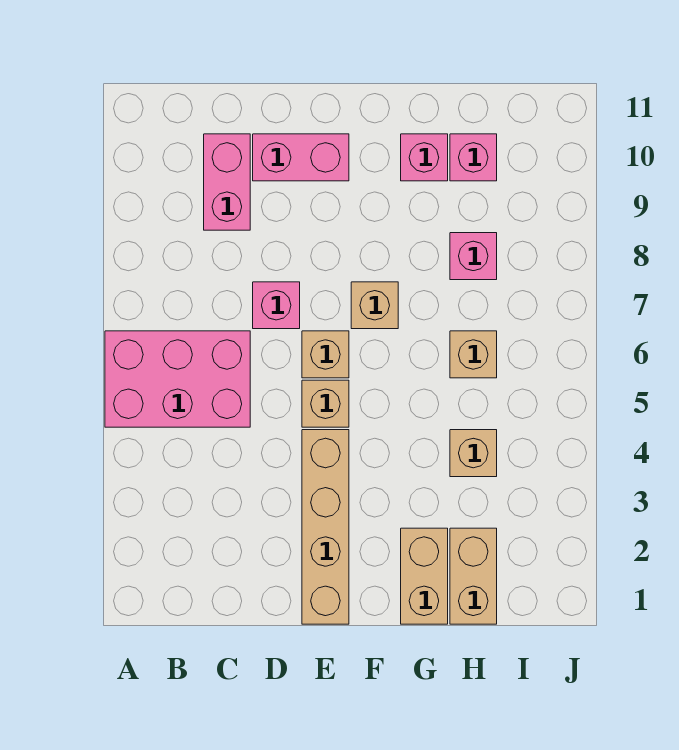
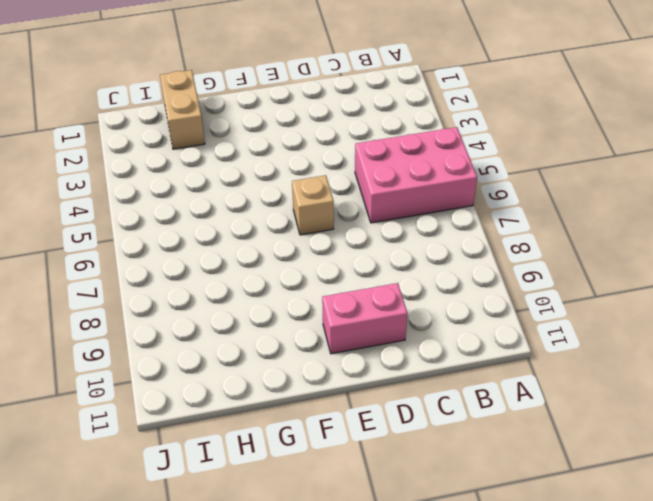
none -> pink brick C9:C10 level 1
none -> pink brick D7 level 1
none -> tan brick E1:E4 level 1

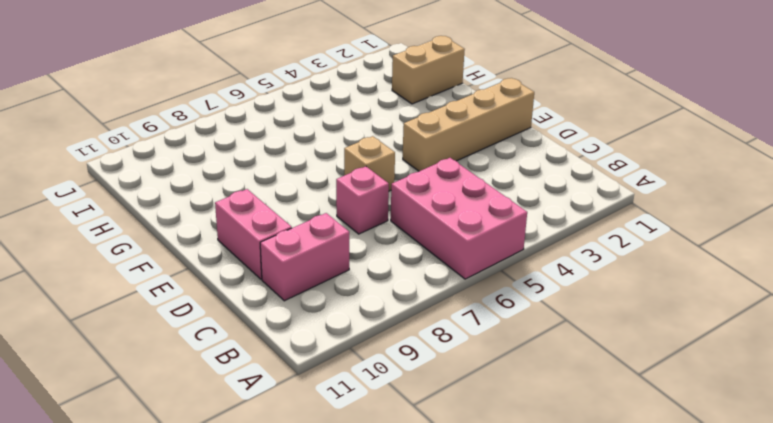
none -> tan brick E5 level 1
none -> tan brick F7 level 1
none -> tan brick G1:G2 level 1

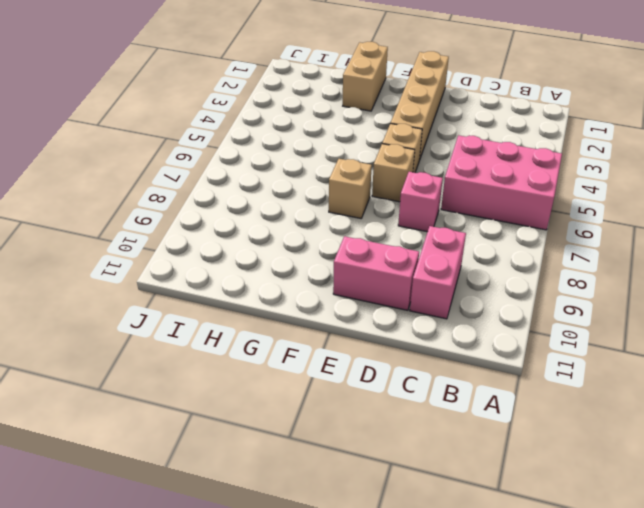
none -> pink brick G10 level 1
none -> tan brick H1:H2 level 1
none -> tan brick H4 level 1

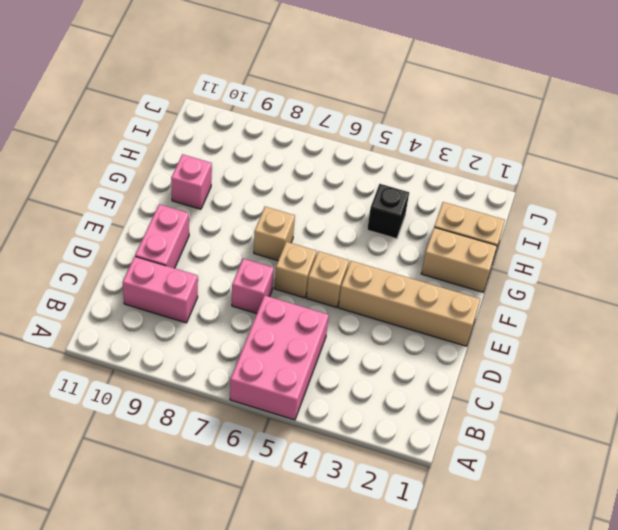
black brick H4 level 1 -> tan brick H4 level 1
none -> tan brick H6 level 1
none -> pink brick H8 level 1
none -> pink brick H10 level 1

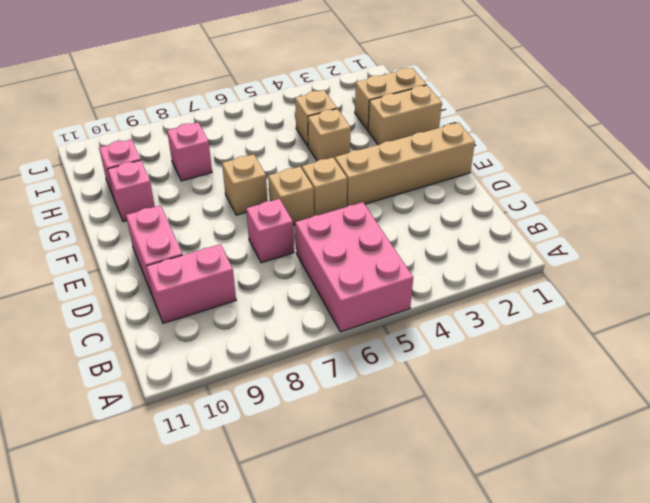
tan brick G4 level 1 -> tan brick H6 level 1

